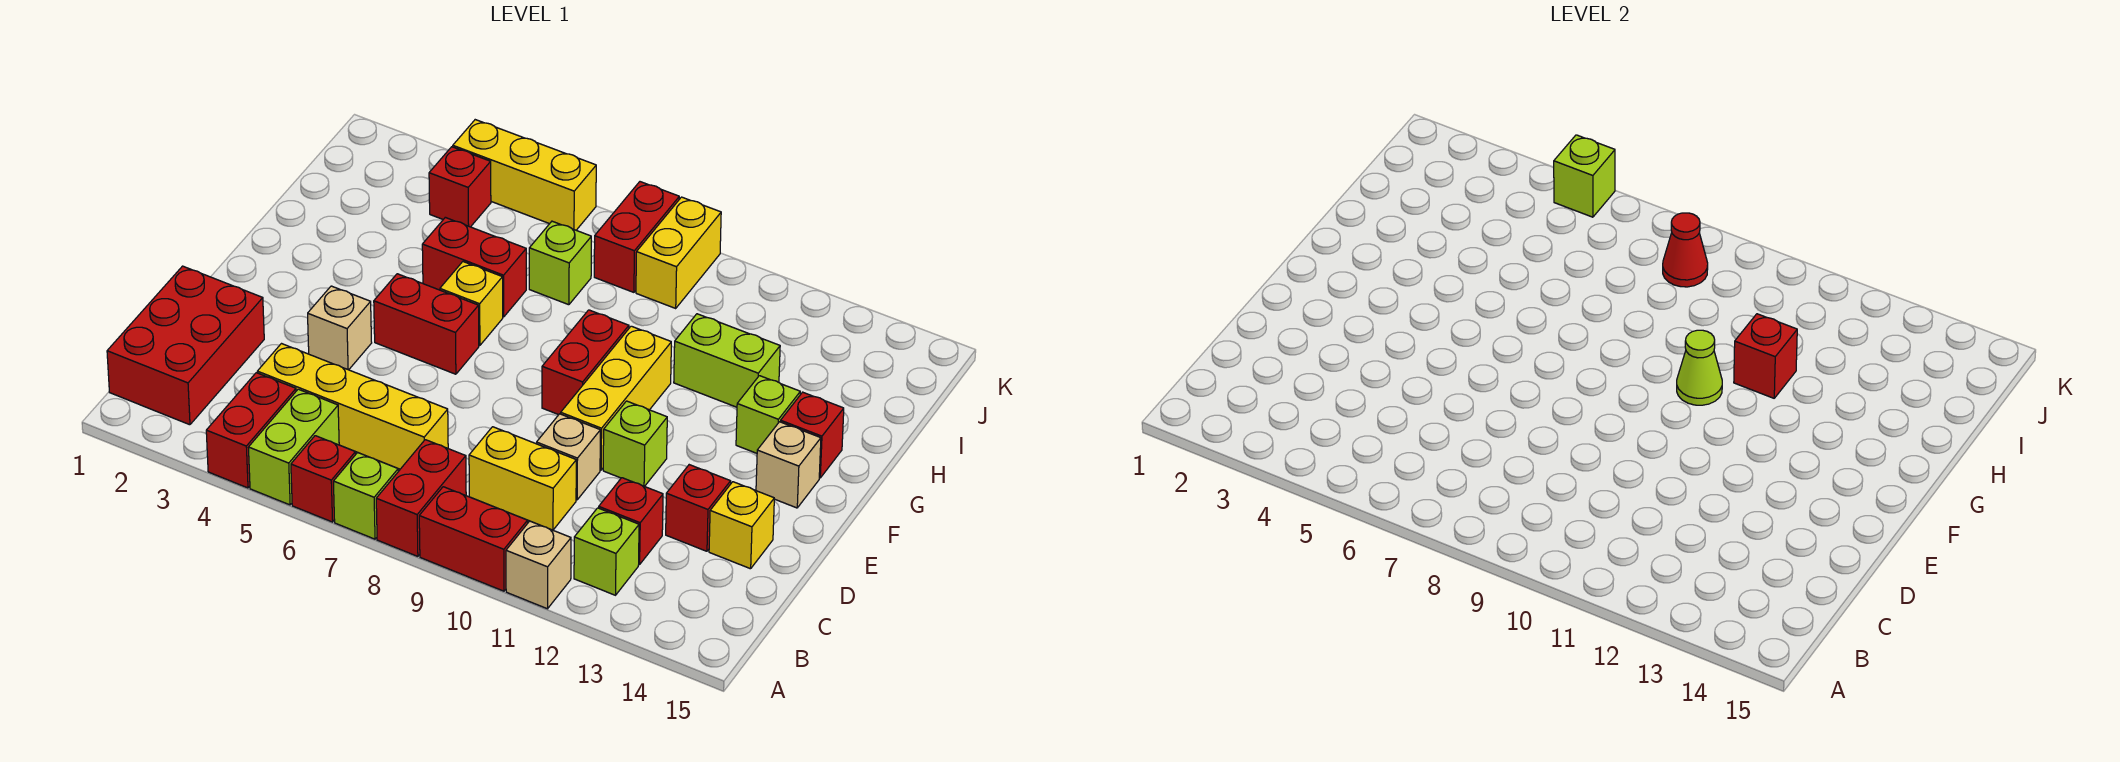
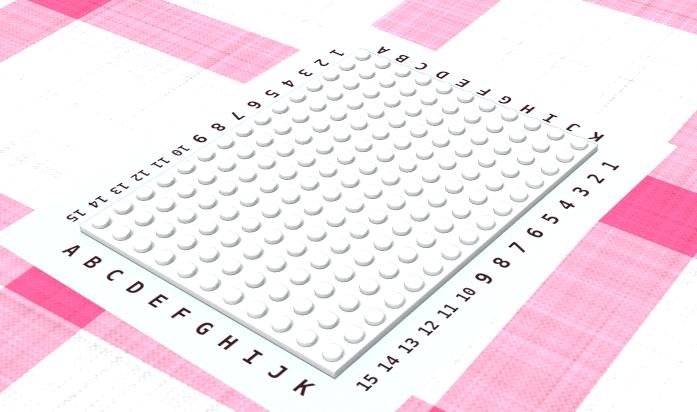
none -> red brick A4:B4 level 1
none -> lime brick A5:B5 level 1
none -> red brick A6 level 1
none -> lime brick A7 level 1

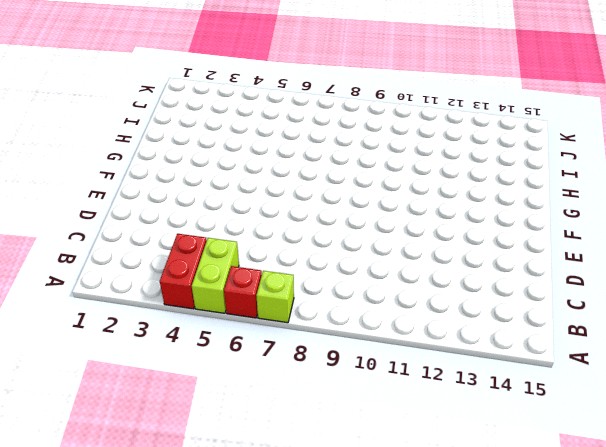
none -> red brick A8:B8 level 1
none -> red brick A9:A10 level 1
none -> tan brick A11 level 1
none -> red brick B1:D2 level 1

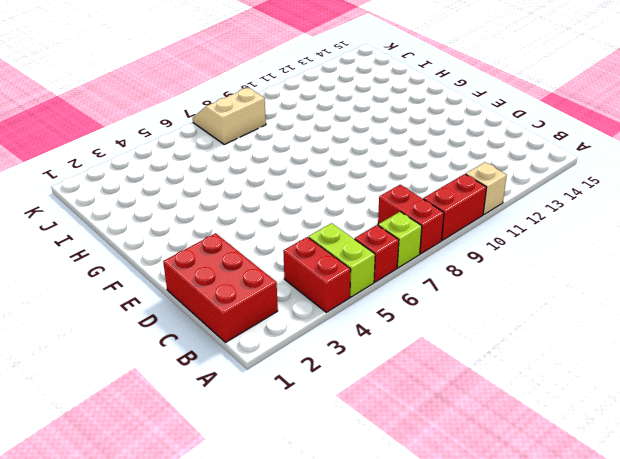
tan slope J7:K8 level 1 top J -> red brick J8:K8 level 1
none -> lime brick B12 level 1
none -> yellow brick C4:C7 level 1
none -> yellow brick C9:C10 level 1
none -> red brick C12 level 1

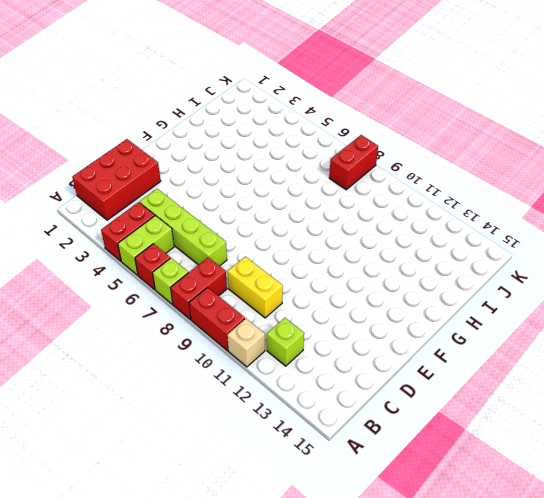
lime brick C4:C7 level 1 -> yellow brick C4:C7 level 1
none -> red brick C12 level 1
none -> tan brick D10 level 1
none -> red brick D13 level 1
none -> yellow brick D14 level 1

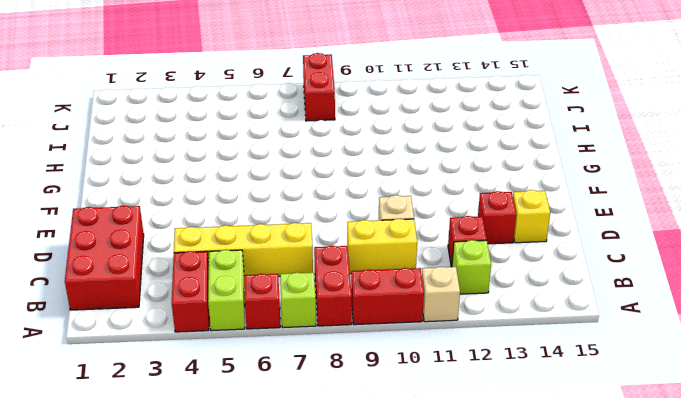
none -> tan brick E4 level 1
none -> yellow brick E10:G10 level 1
none -> lime brick E11 level 1
none -> red brick F5:F6 level 1

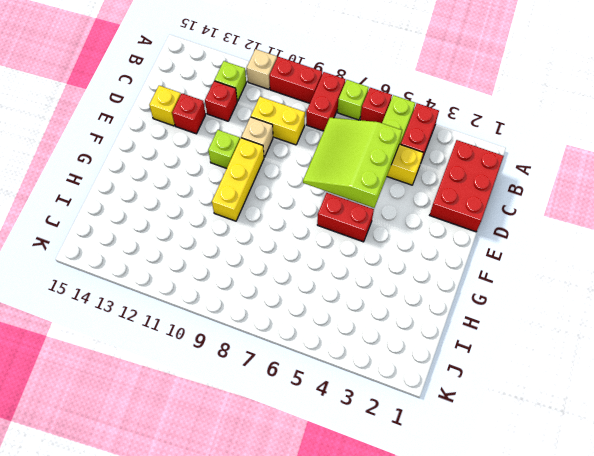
lime slope C5:E7 level 2 top 5 -> none
none -> tan brick E4 level 1
none -> red brick F9:G9 level 1
none -> tan brick F14 level 1
none -> yellow brick G6 level 1

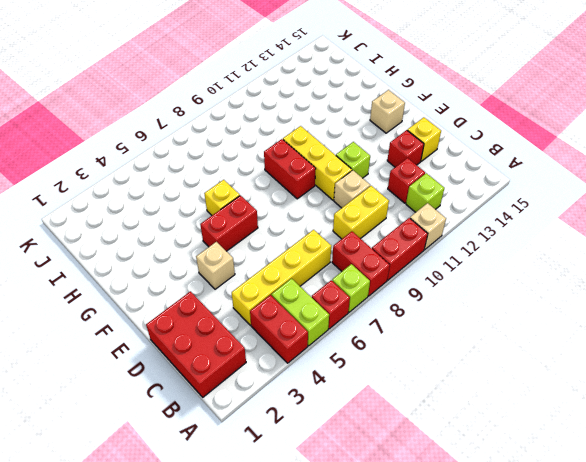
none -> lime brick G13 level 1
none -> red brick G14 level 1
none -> red brick H5:H6 level 1
none -> lime brick H11:H12 level 1

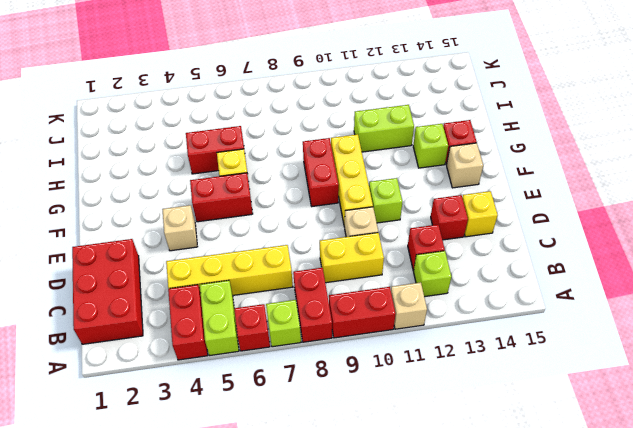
none -> lime brick I7 level 1
none -> red brick J4 level 1
none -> red brick J8:K8 level 1
none -> yellow brick J9:K9 level 1

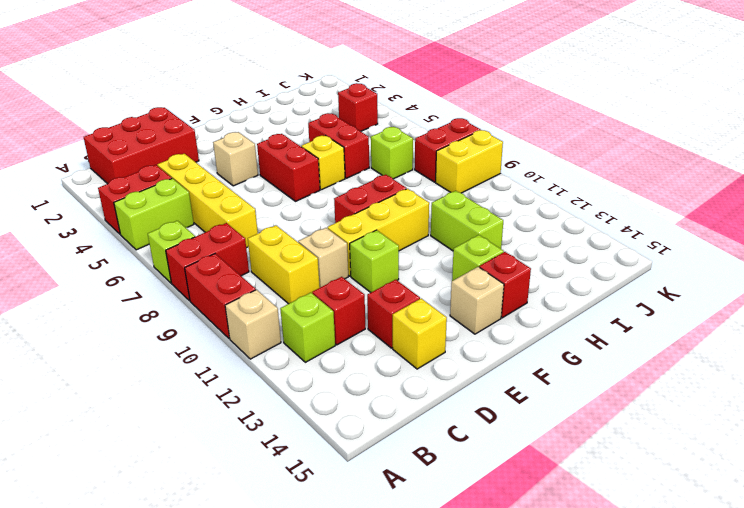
none -> red brick A6 level 1
none -> yellow brick K4:K6 level 1
none -> lime cone G10 level 2
none -> red brick H11 level 2

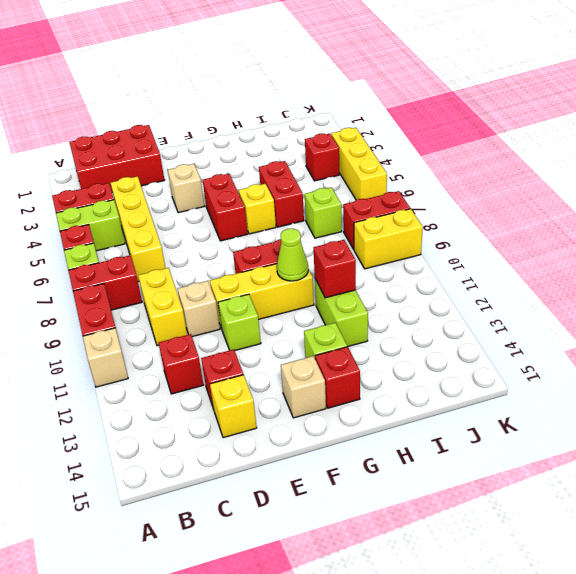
none -> lime brick B12 level 1
none -> red cone J8 level 2
none -> lime brick K5 level 2

